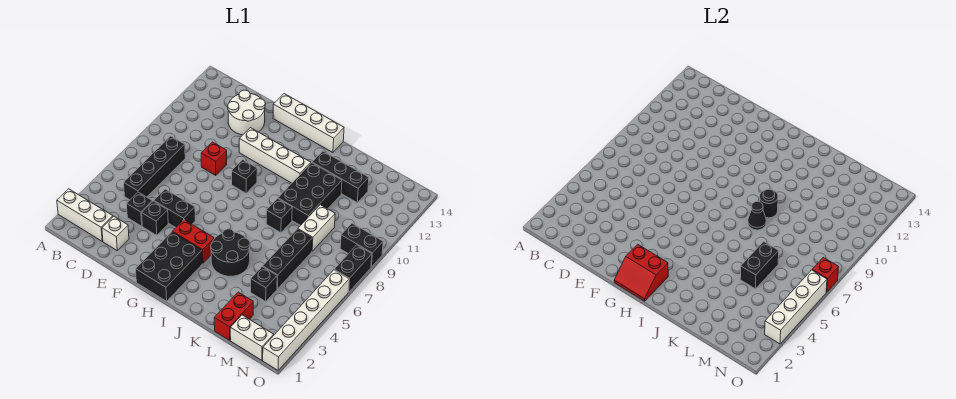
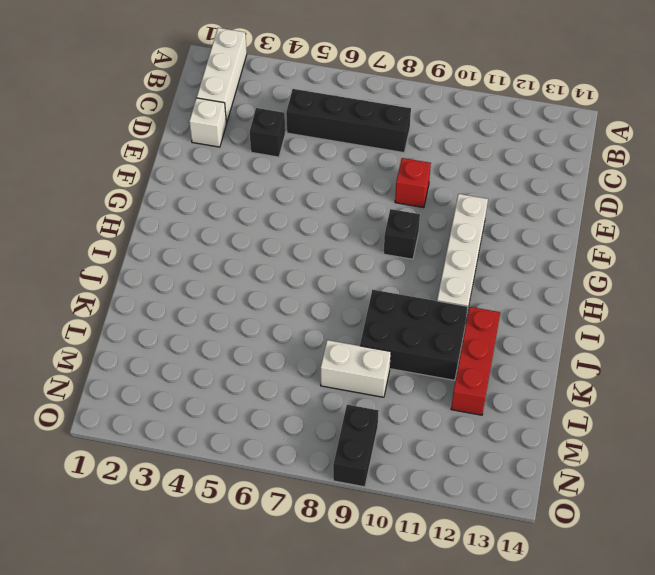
red brick J12:L12 level 1 -> black brick J12:L12 level 1
none -> white round brick D12:E13 level 1
none -> black brick E4 level 1
none -> black brick E5:F5 level 1
none -> white brick F14:I14 level 1

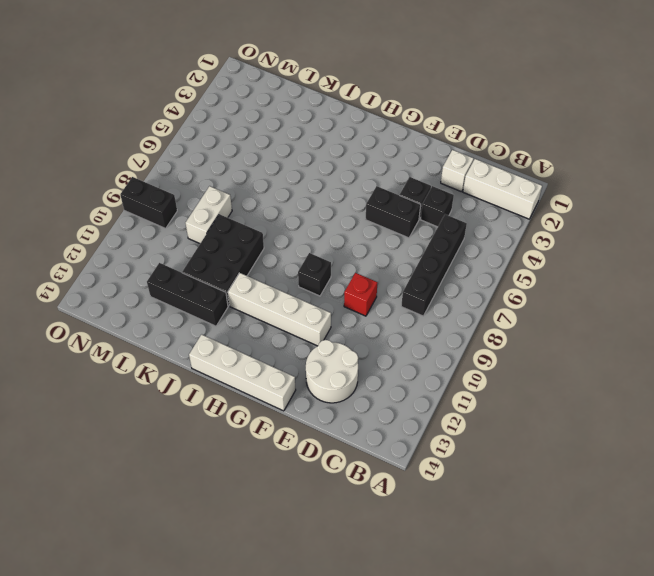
none -> black brick G1:H3 level 1
none -> red brick G4:H4 level 1
none -> black round brick I4:J5 level 1
none -> black brick J8 level 1

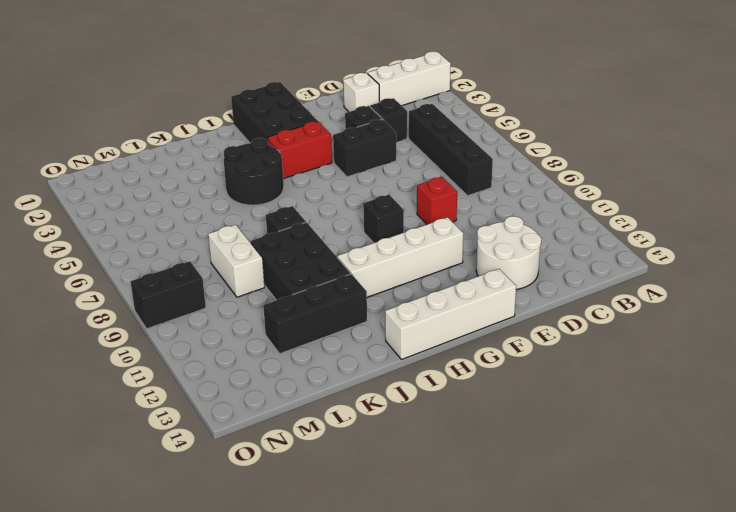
none -> red brick L1:L2 level 1
none -> black brick L4 level 1
none -> black brick L5:L7 level 1
none -> white brick M1:N1 level 1

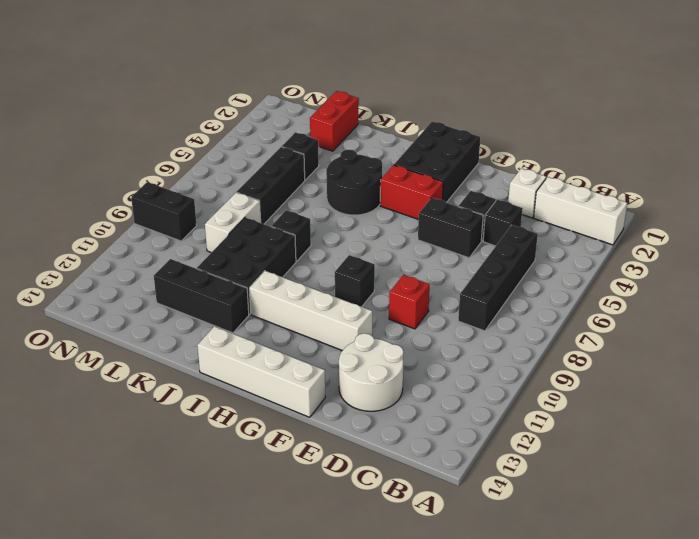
none -> white brick M1:N1 level 1
none -> white brick O1:O6 level 1
none -> black brick O7:O8 level 1
none -> red slope G1:H2 level 2 top 2

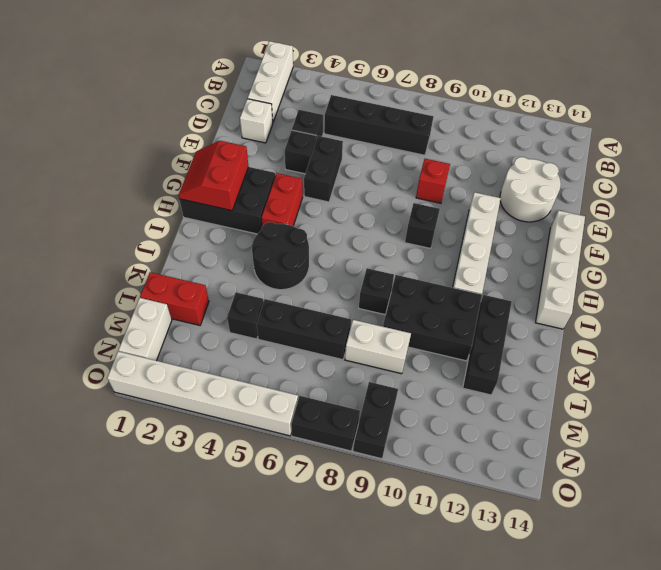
none -> black cone J8 level 2
none -> black round brick J9 level 2
none -> black brick L5:L6 level 2
none -> white brick O3:O6 level 2

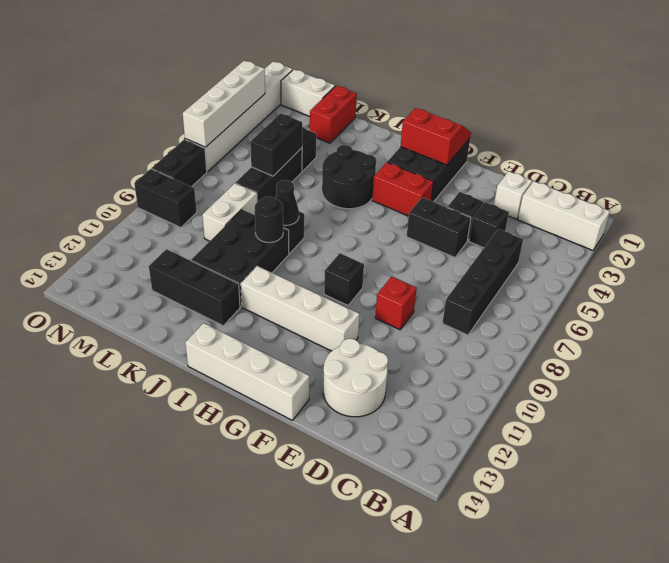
none -> red brick O7 level 2

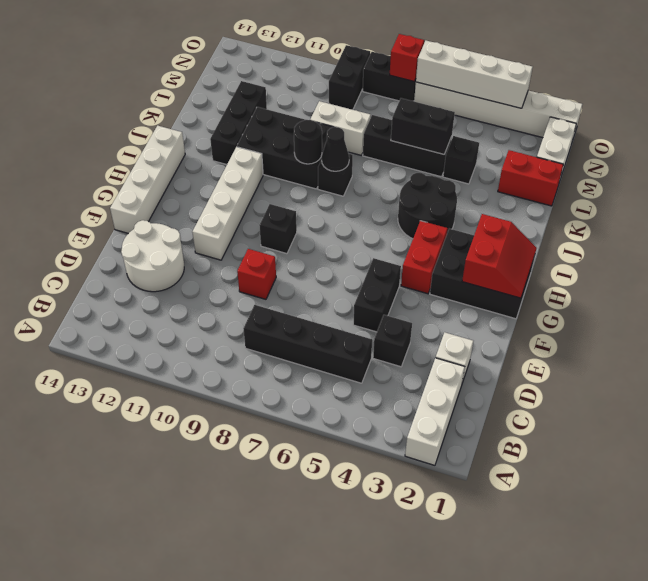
none -> black brick E4 level 1

